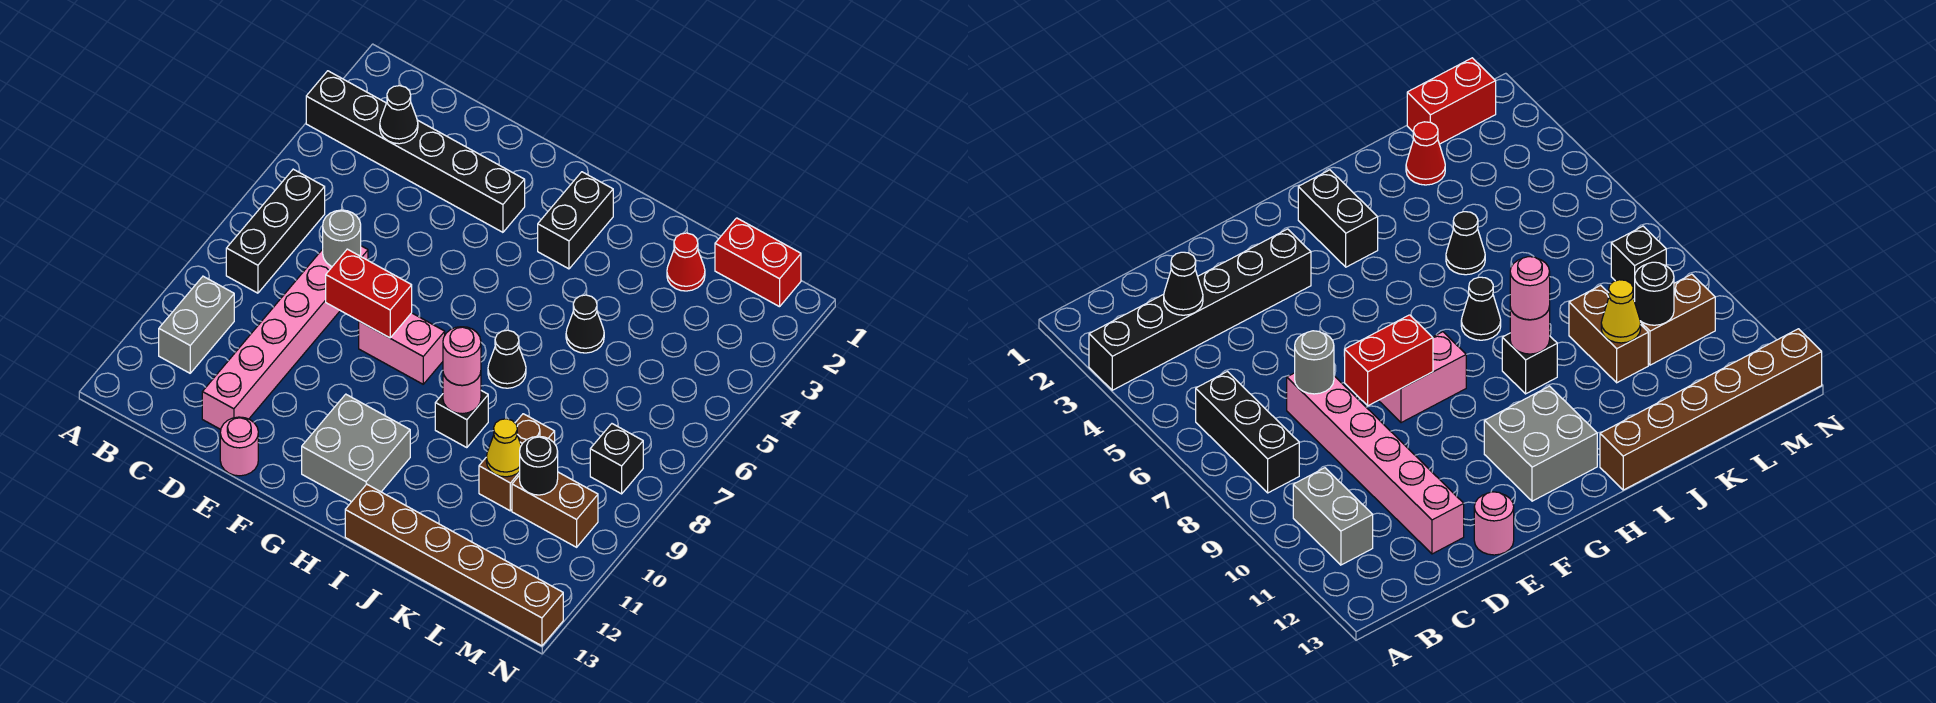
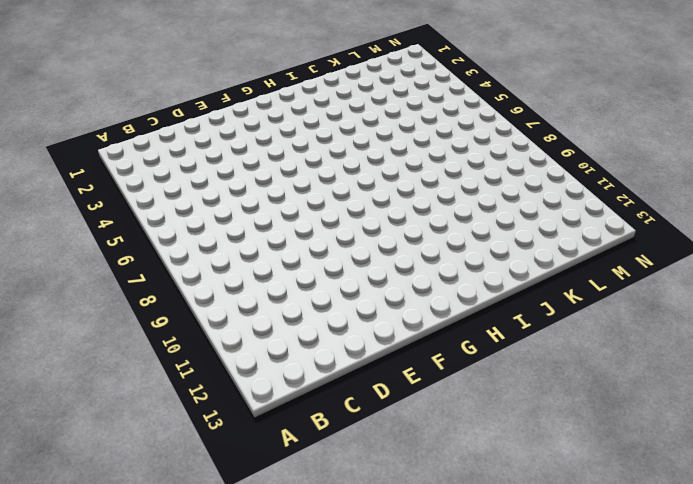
none -> black brick A3:F3 level 1
none -> black brick B6:B8 level 1
none -> grey brick B10:B11 level 1

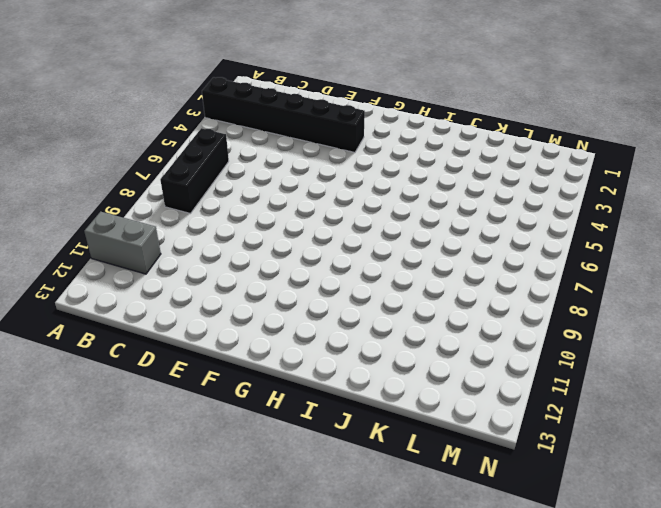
grey brick A11:B11 level 1 -> grey brick B10:B11 level 1
none -> pink brick D7:D12 level 1
none -> pink round brick E13 level 1
none -> pink brick F8:G8 level 1

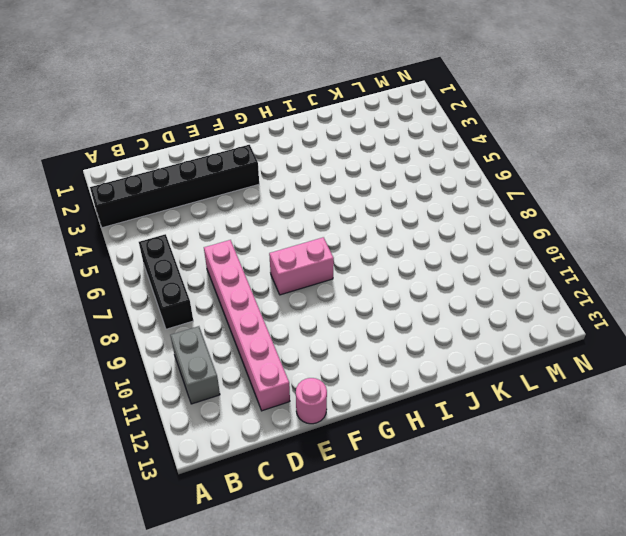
none -> grey brick G11:H12 level 1
none -> black brick H2:H3 level 1
none -> black cone I7 level 1

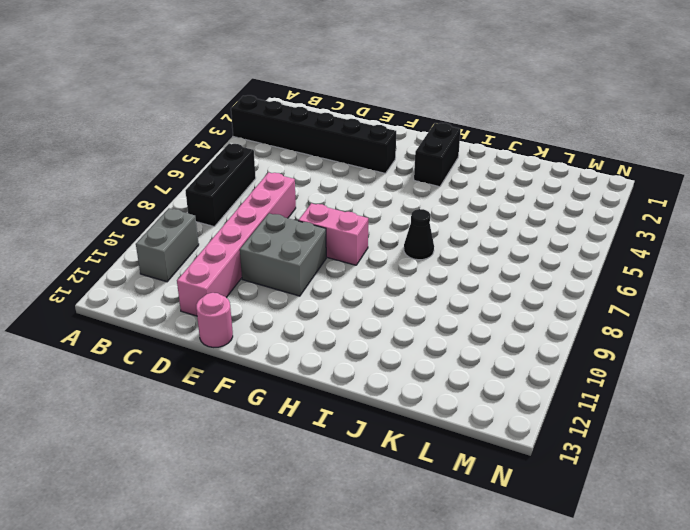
grey brick E9:F10 level 1 -> grey brick G11:H12 level 1
none -> black brick I9 level 1
none -> brown brick I13:N13 level 1
none -> black cone J5 level 1

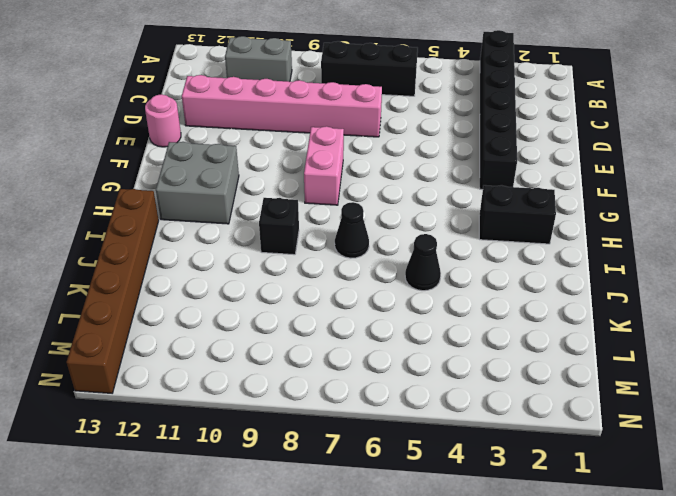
none -> red cone K2 level 1
none -> brown brick K9:K10 level 1
none -> red brick L1:M1 level 1

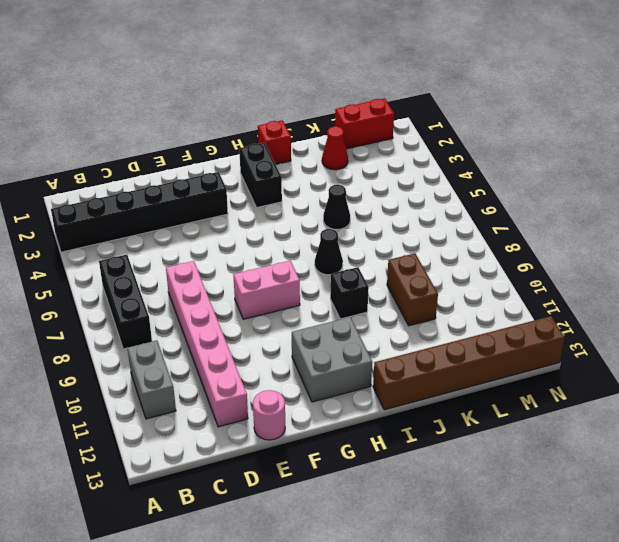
red brick I1 level 1 -> none
none -> brown brick L10:M10 level 1
none -> black brick M8 level 1
none -> black cone C3 level 2

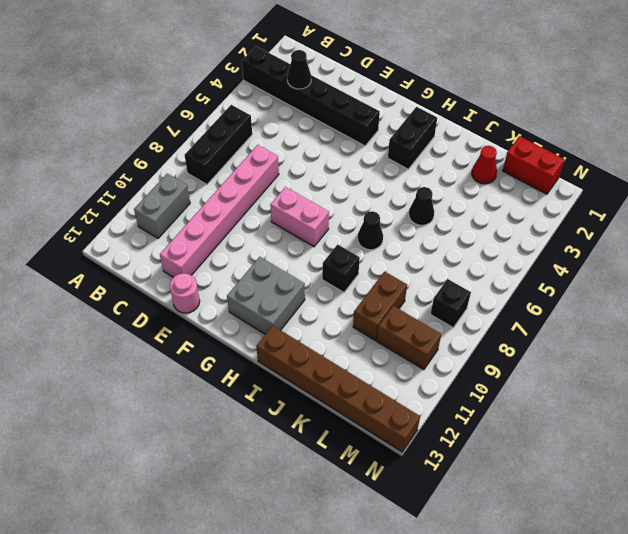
none -> grey round brick D7 level 2
none -> red brick E8:F8 level 2
none -> pink round brick I9 level 2

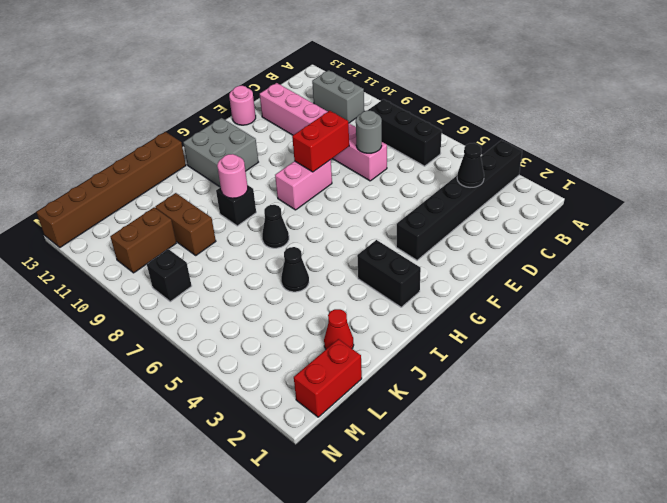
none -> yellow cone K10 level 2
none -> black round brick L10 level 2
none -> pink round brick I9 level 3

